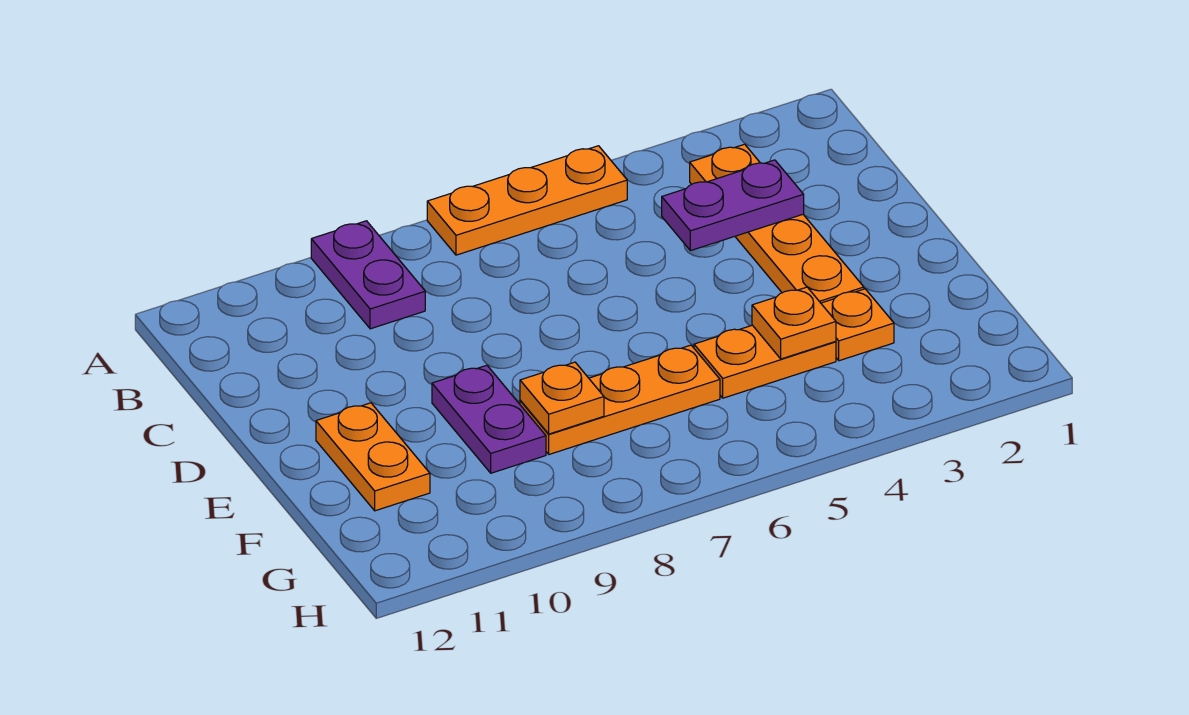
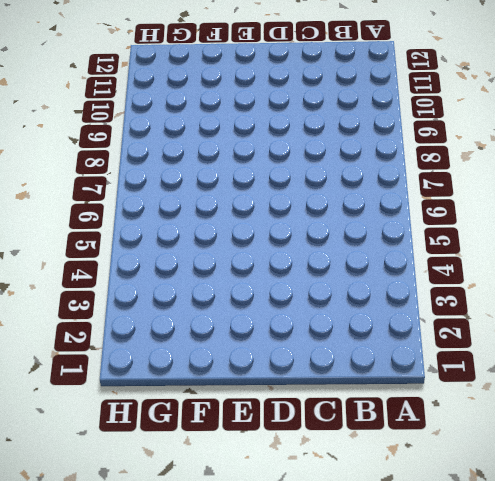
none -> orange plate A5:A7 level 1
none -> purple plate A9:B9 level 1

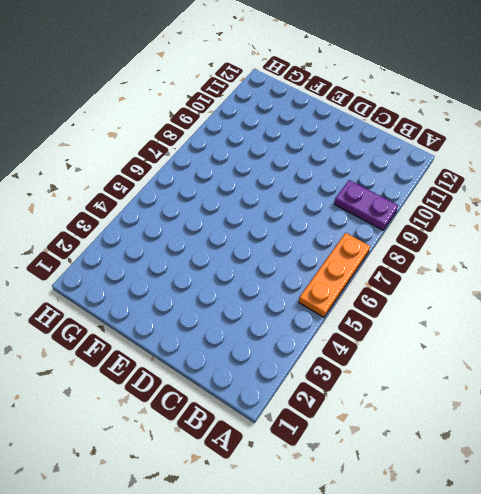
none -> orange plate B3:E3 level 1
none -> purple plate E9:F9 level 1

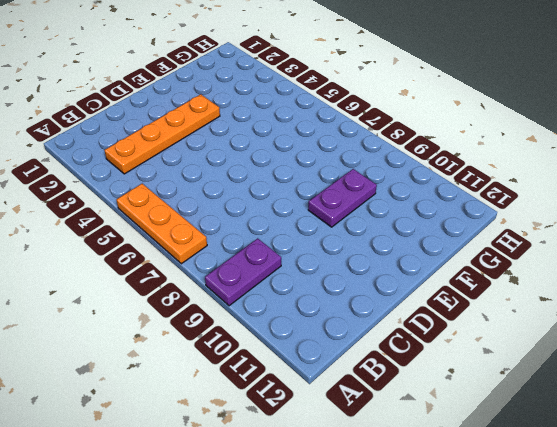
none -> orange plate E11:F11 level 1
none -> orange plate F3 level 1

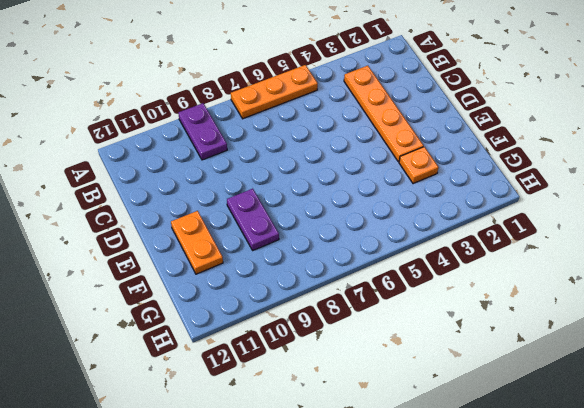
none -> orange plate F4:F5 level 1
none -> orange plate F6:F8 level 1

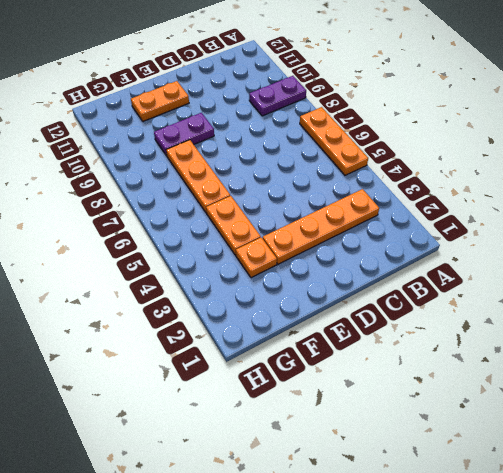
none -> purple plate C3:C4 level 2
none -> orange plate F4 level 2

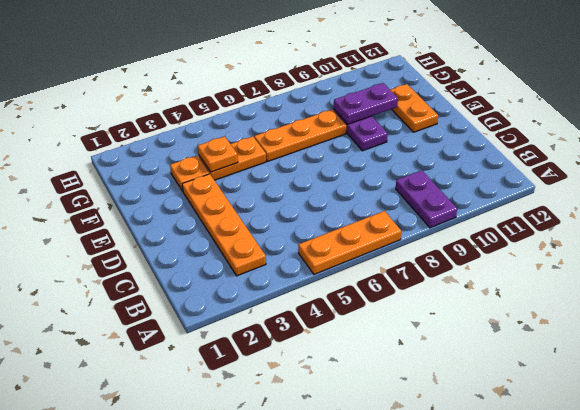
purple plate F9:F10 level 2 -> purple plate C3:C4 level 2
none -> orange plate F8 level 2

